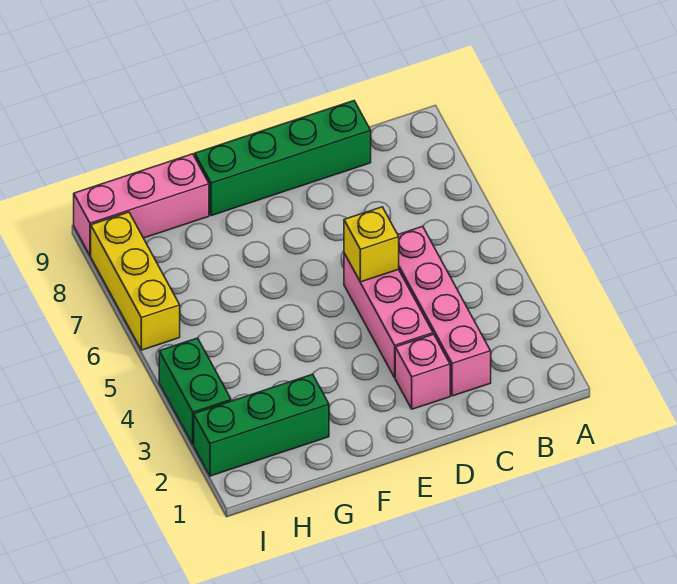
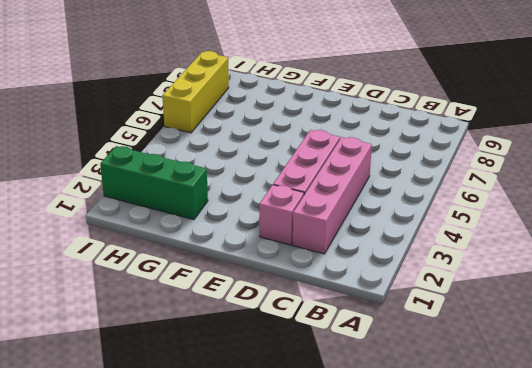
none -> green brick C9:F9 level 1
none -> pink brick G9:I9 level 1

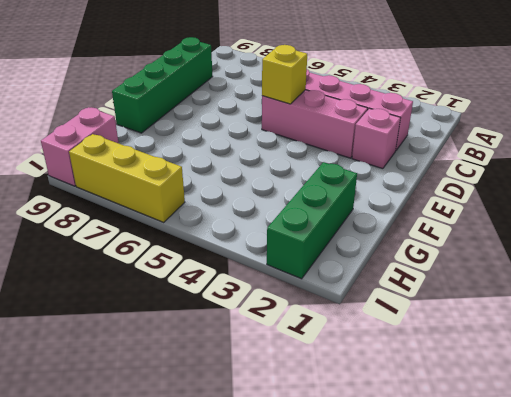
pink brick H9:I9 level 1 -> pink brick G9:I9 level 1
none -> green brick I3:I4 level 1

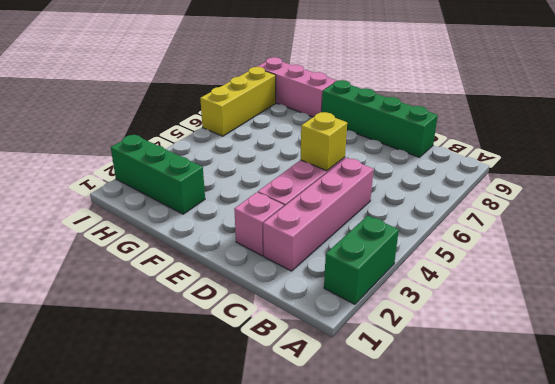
green brick A2:A3 level 1 -> green brick I3:I4 level 1

